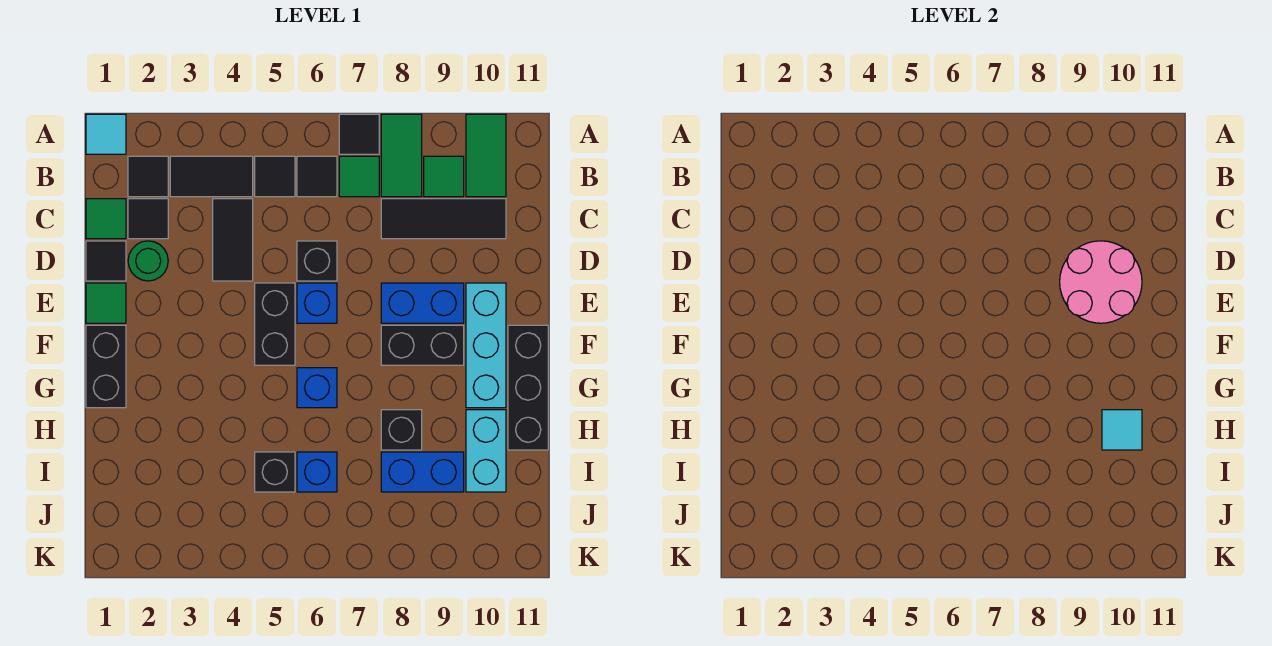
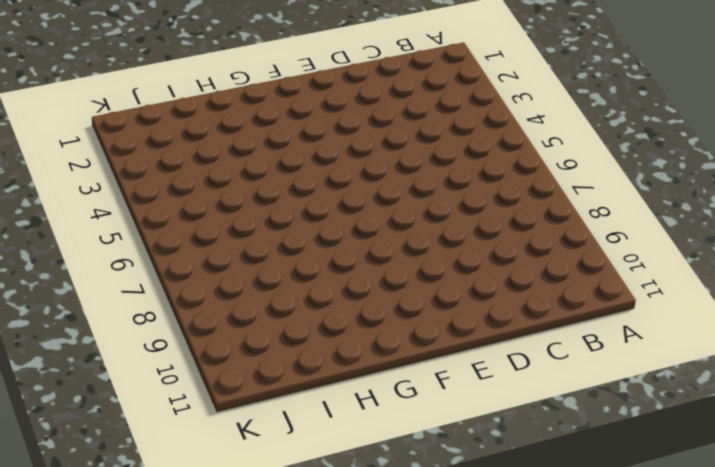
none -> cyan tile A1 level 1
none -> black tile A7 level 1
none -> green tile A8:B8 level 1
none -> green tile A10:B10 level 1

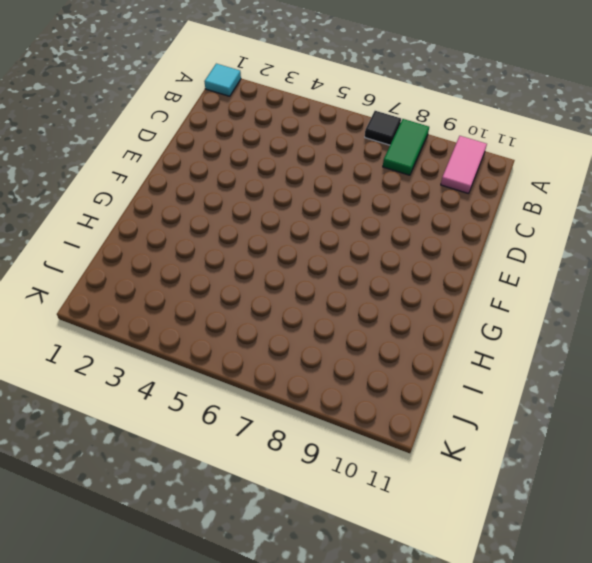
pink tile A10:B10 level 1 -> green tile A10:B10 level 1
none -> black tile B2 level 1
none -> black tile B3:B4 level 1
none -> black tile B5 level 1
none -> black tile B6 level 1

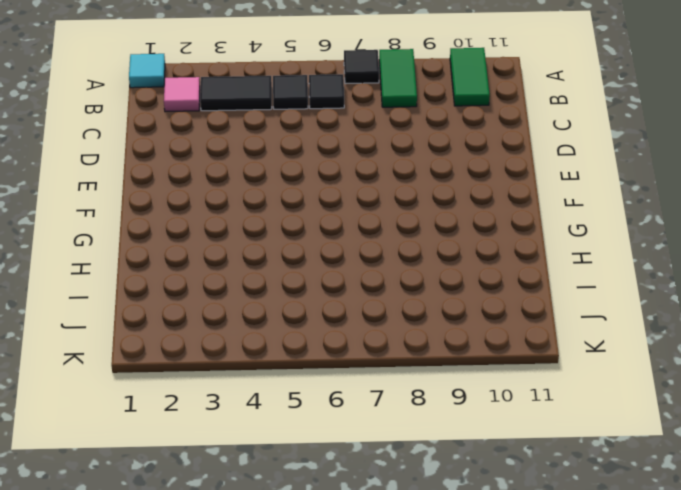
pink tile B2 level 1 -> black tile B2 level 1
none -> green tile B7 level 1
none -> green tile B9 level 1
none -> green tile C1 level 1
none -> black tile C2 level 1

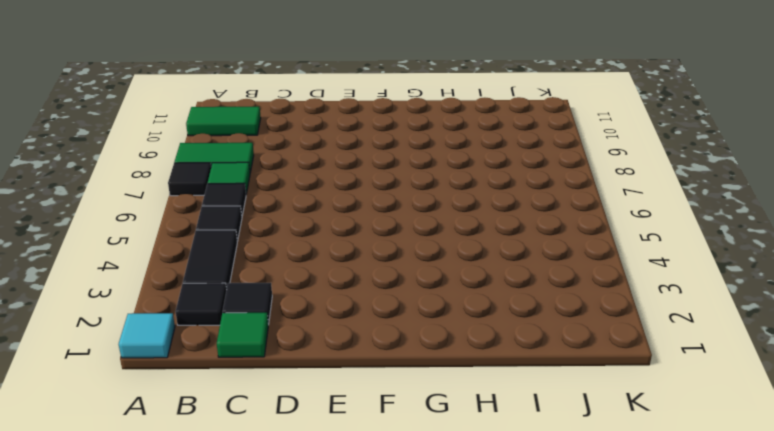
none -> green tile B9 level 1
none -> black tile C4:D4 level 1
none -> black tile C8:C10 level 1
none -> black tile D1 level 1

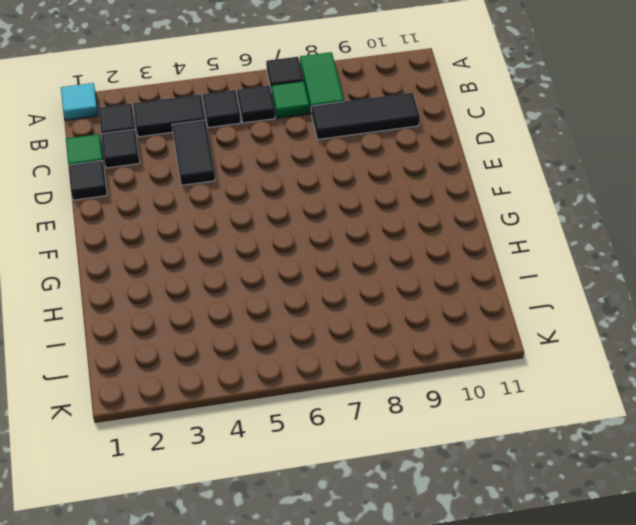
none -> green tile A10:B10 level 1
none -> green tile B9 level 1
none -> green round brick D2 level 1
none -> black brick D6 level 1

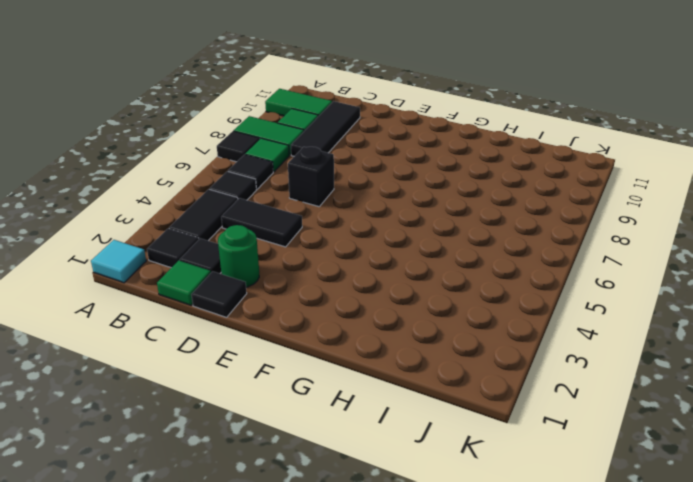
none -> green tile E1 level 1
none -> black brick E5:F5 level 1
none -> blue brick E6 level 1
none -> blue brick E8:E9 level 1

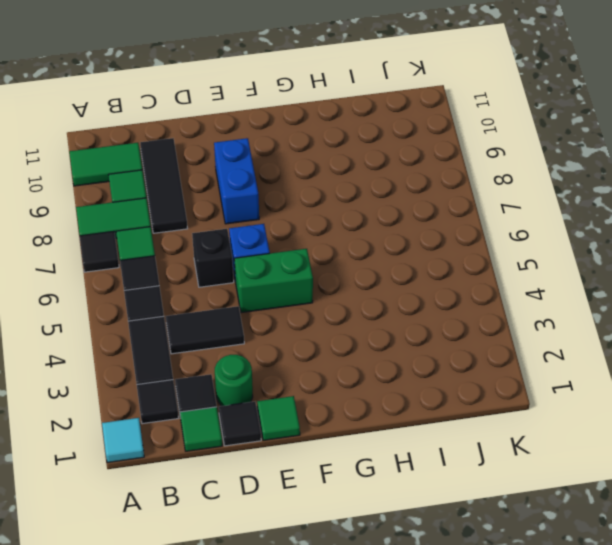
green brick E5:F5 level 1 -> black brick E5:F5 level 1
none -> cyan brick E10:G10 level 1
none -> black brick F1:G1 level 1
none -> black brick F8:F9 level 1
none -> black brick F11:H11 level 1

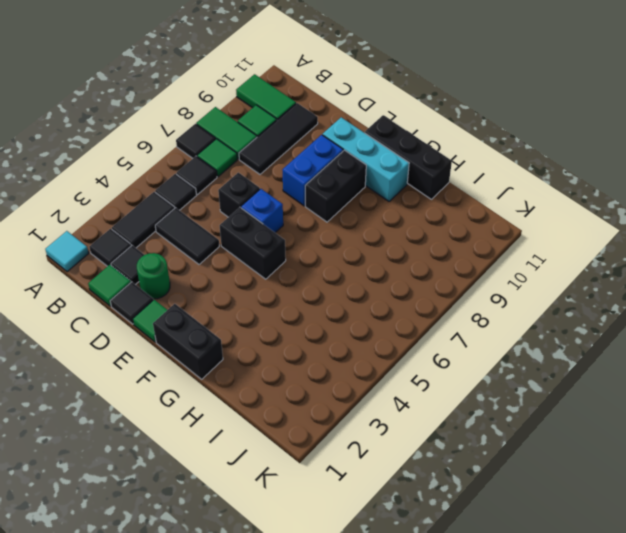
none -> blue brick G6 level 1
none -> black brick H8 level 1
none -> cyan brick H10:I10 level 1
none -> black brick I5 level 1

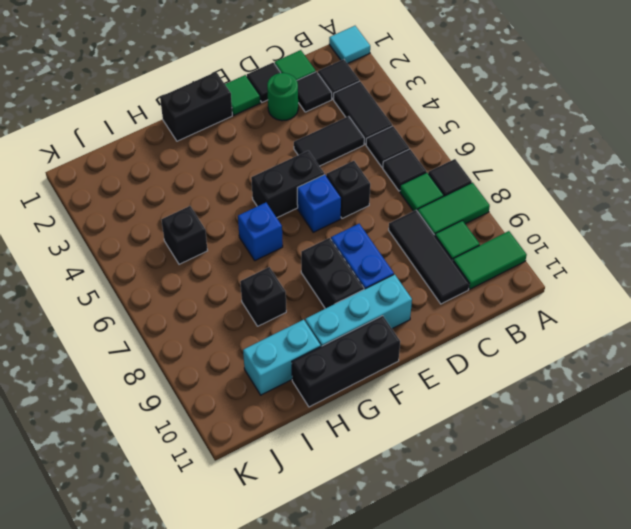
none -> blue brick I6 level 1
none -> blue brick I8:I9 level 1
none -> pink round brick D9:E10 level 2
none -> cyan tile H10 level 2

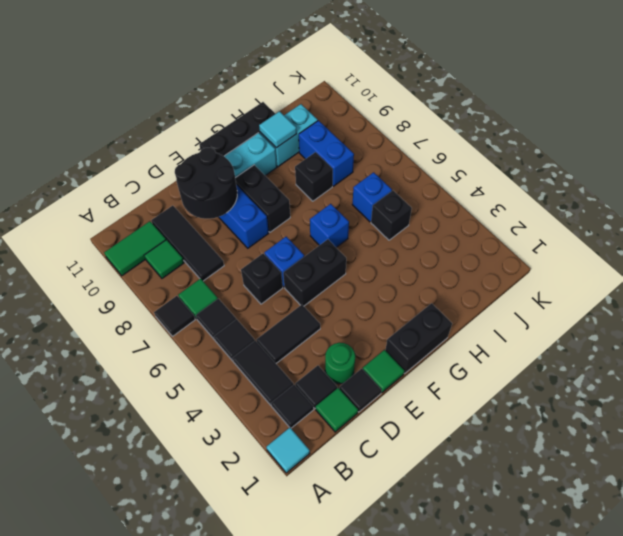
black round brick D9:E10 level 2 -> pink round brick D9:E10 level 2
none -> green tile A8:B8 level 1

